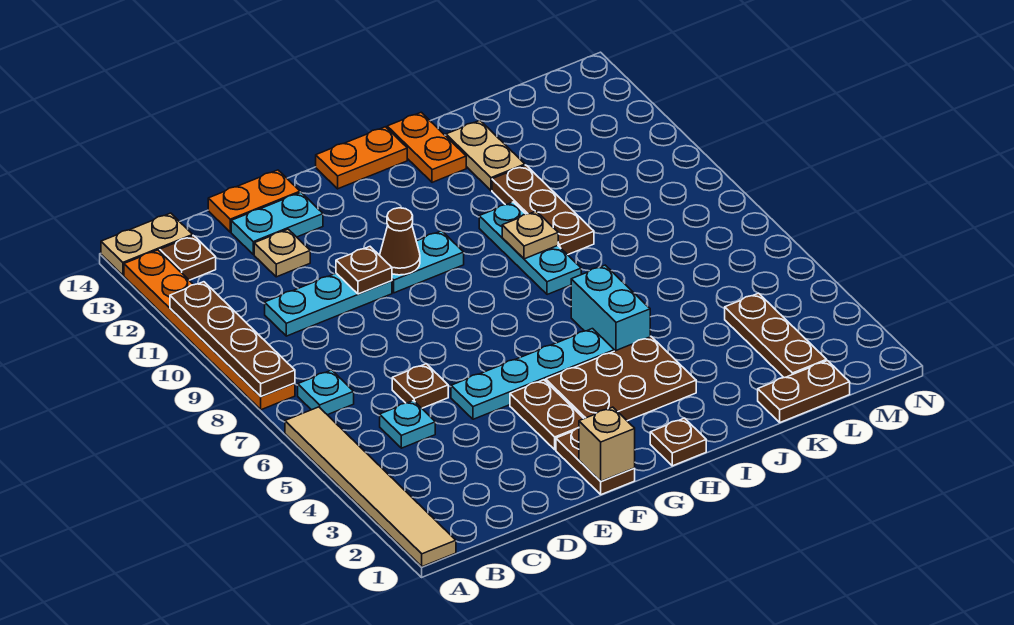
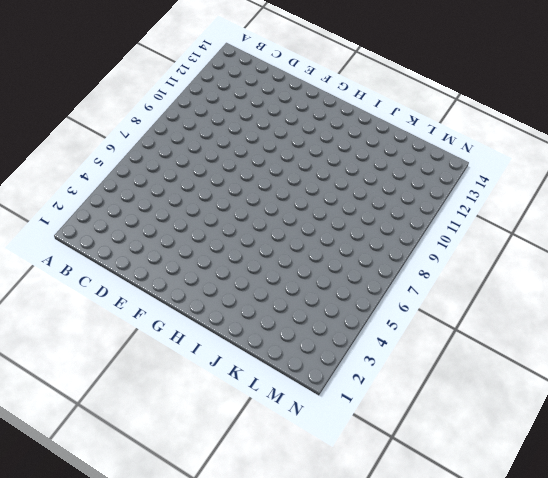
none -> tan tile A1:A6 level 1
none -> orange plate A8:A13 level 1
none -> tan plate A14:B14 level 1
none -> cyan plate B7 level 1

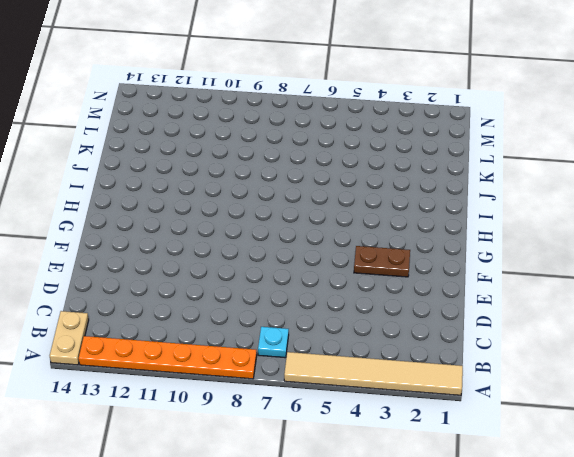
none -> brown plate B13 level 1
none -> cyan plate C5 level 1
none -> cyan plate C10:E10 level 1
none -> brown plate D6 level 1

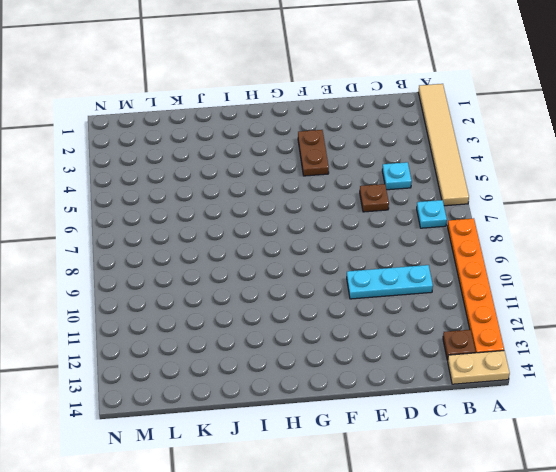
none -> tan plate D12 level 1
none -> cyan plate D13:E13 level 1
none -> orange plate D14:E14 level 1
none -> cyan plate E5:H5 level 1

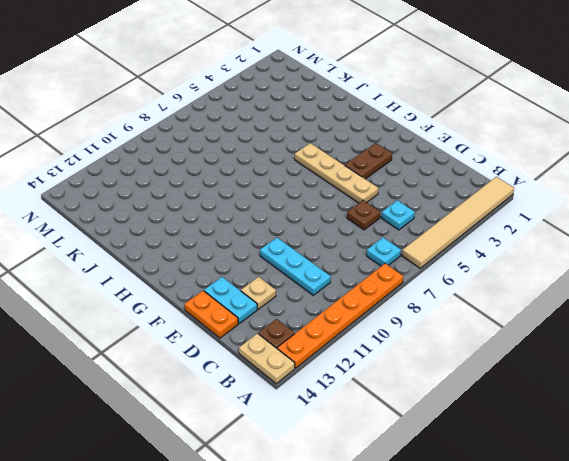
tan plate E5:H5 level 1 -> cyan plate E5:H5 level 1
none -> brown plate F1:F2 level 1
none -> cyan plate F10:G10 level 1
none -> brown plate G3:I4 level 1
none -> orange plate G14:H14 level 1

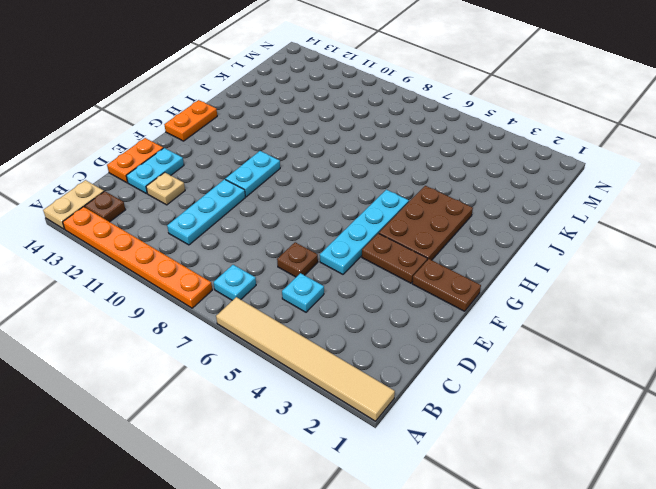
none -> brown plate H1 level 1
none -> cyan brick I5:I6 level 1
none -> cyan plate I8:I10 level 1
none -> orange plate I13:I14 level 1

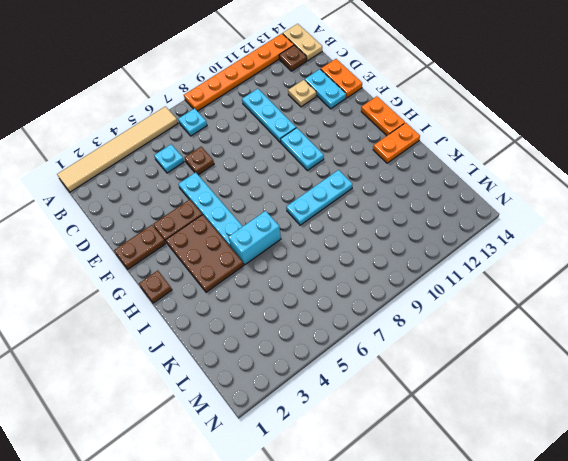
none -> brown plate J9:J11 level 1
none -> tan plate J12:J13 level 1
none -> brown plate K1:L1 level 1
none -> brown plate L2:L4 level 1

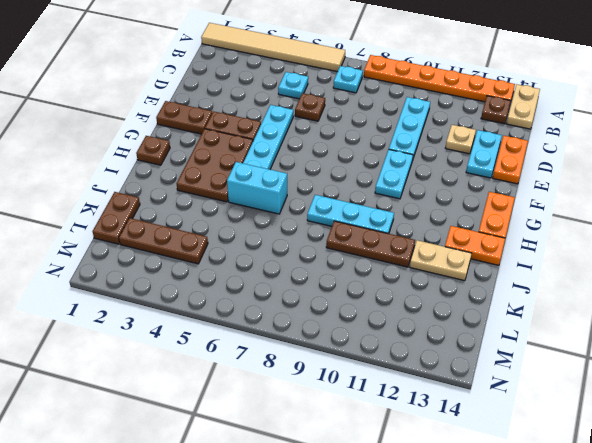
none -> brown plate A8:A11 level 2
none -> brown plate E10 level 2
none -> tan brick F1 level 2
none -> brown cone F10 level 2

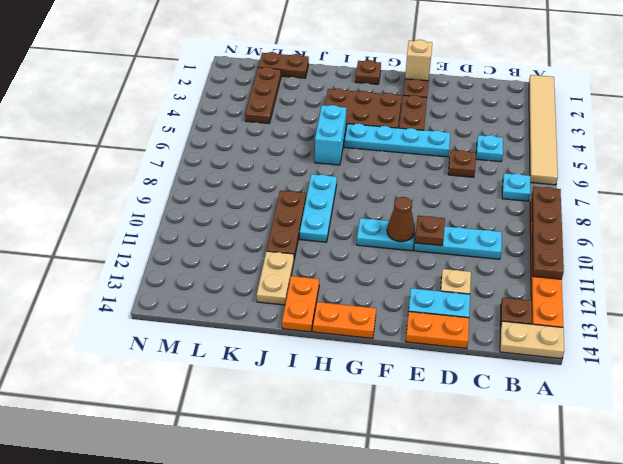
none -> tan plate I9 level 2

